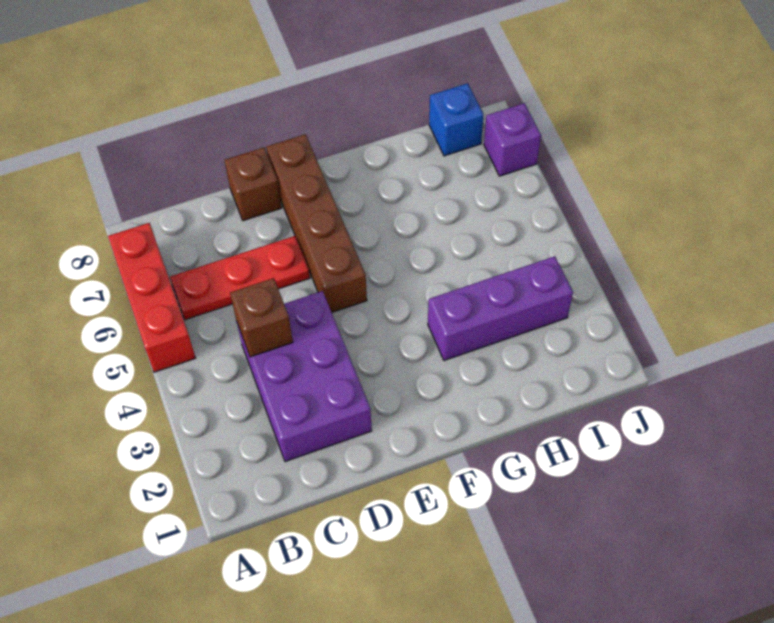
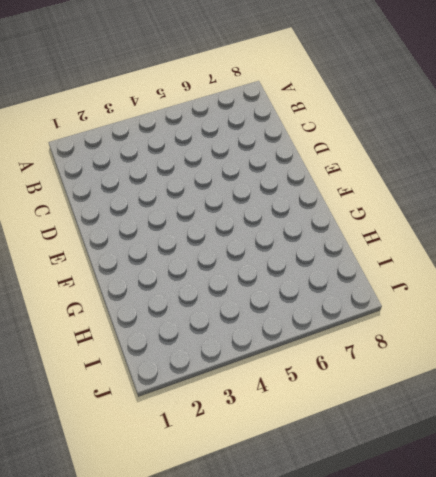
none -> red brick A5:A7 level 1
none -> red plate B6:D6 level 1

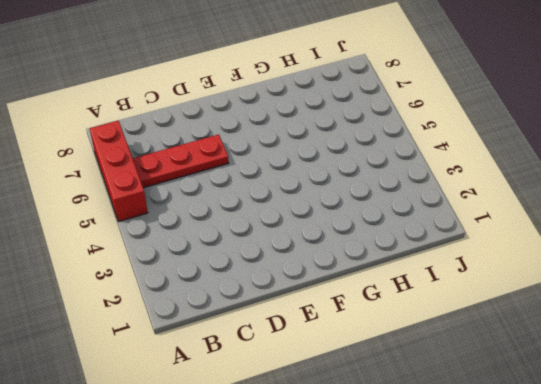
none -> purple brick C2:D4 level 1
none -> brown brick D8 level 1

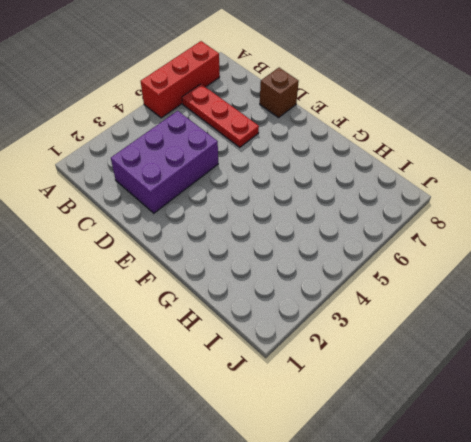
none -> brown brick E5:E8 level 1
none -> purple brick G3:I3 level 1

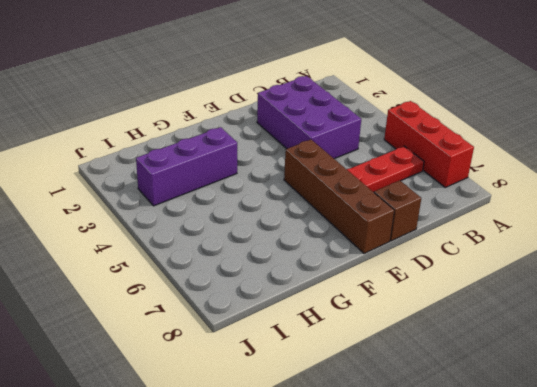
none -> blue brick I8 level 1
none -> purple brick J7 level 1

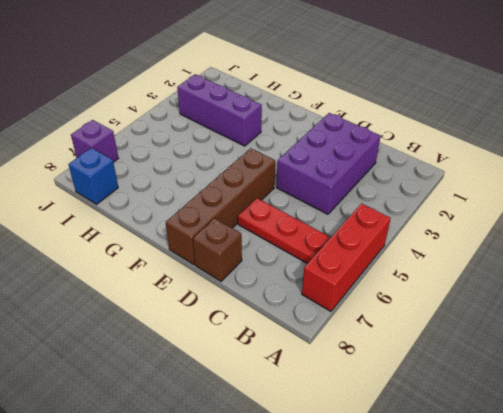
none -> brown brick C4 level 2

